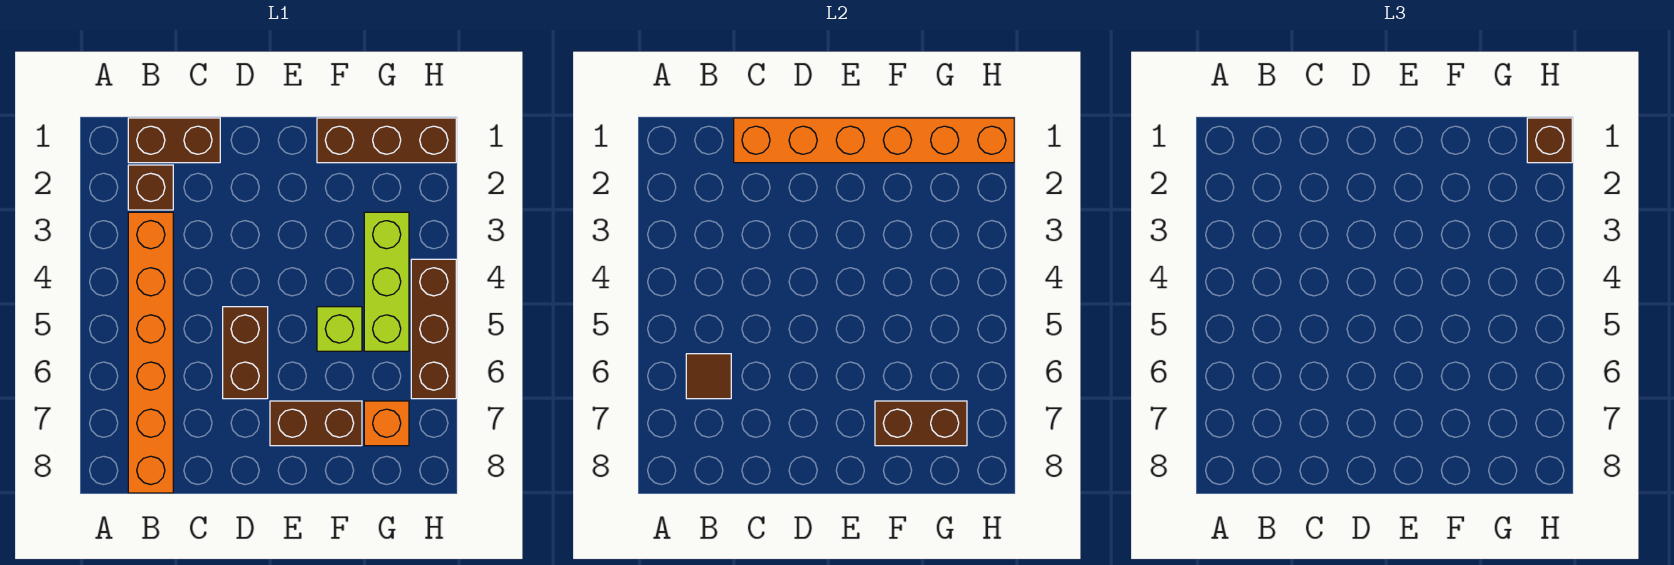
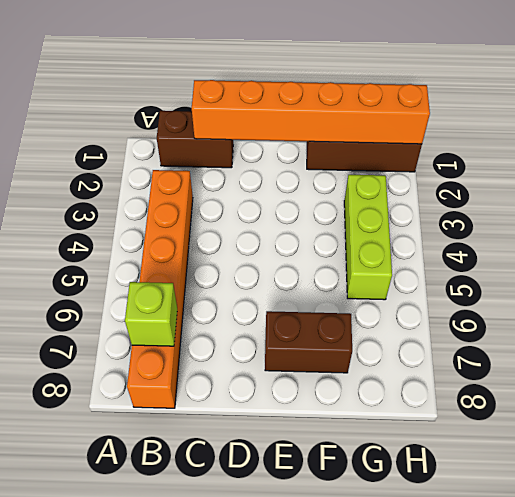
lime brick B7 level 2 -> lime brick F5 level 1
none -> brown brick B2 level 1
none -> brown brick D5:D6 level 1
none -> orange brick G7 level 1

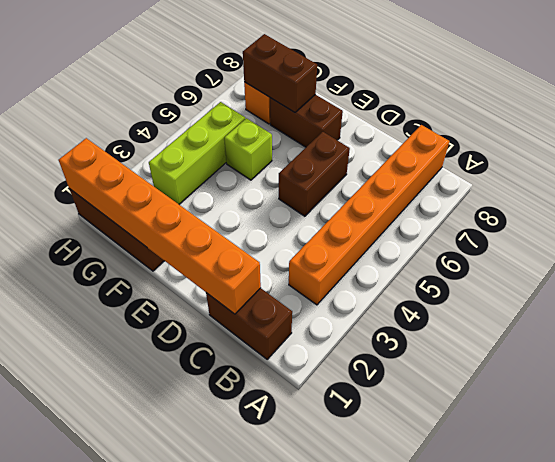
none -> brown brick B2 level 1
none -> brown brick H4:H6 level 1
none -> brown tile B6 level 2

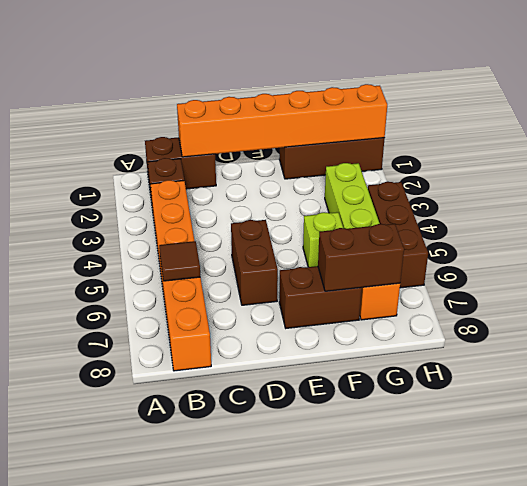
none -> brown brick H1 level 3

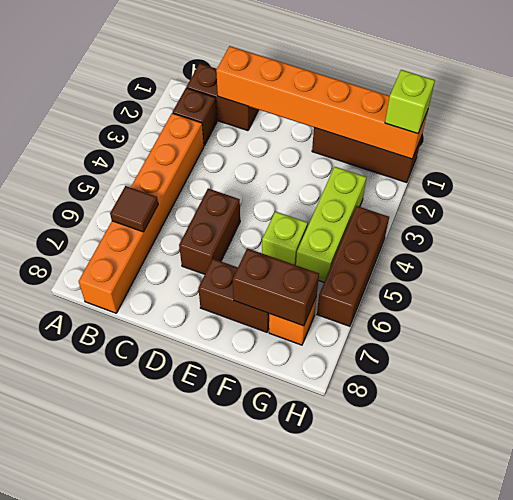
lime brick H1 level 3 -> brown brick H1 level 3

